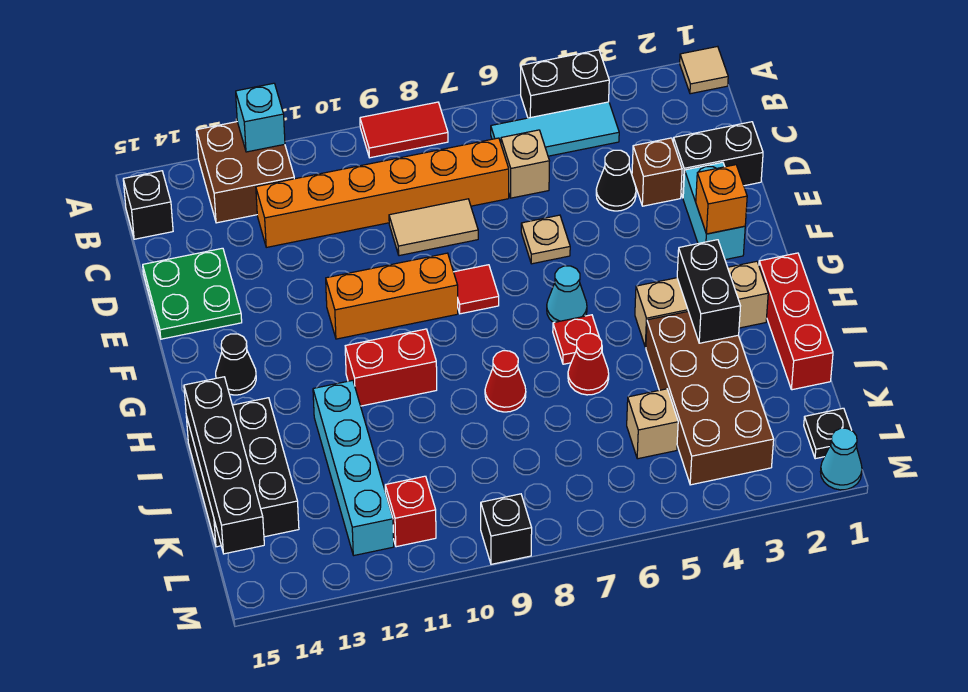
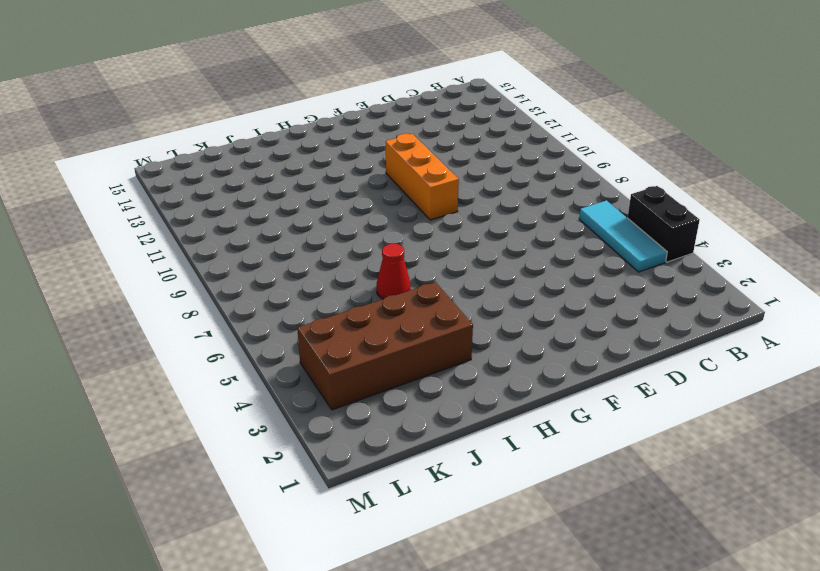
none -> tan tile A1 level 1
none -> red tile A8:A9 level 1
none -> brown brick A12:B13 level 1
none -> black brick B15 level 1

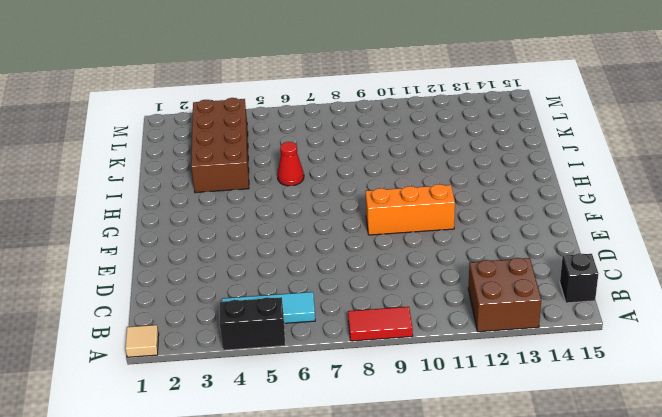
none -> tan brick C6 level 1
none -> orange brick C7:C12 level 1
none -> black brick D1:D2 level 1
none -> brown brick D3 level 1

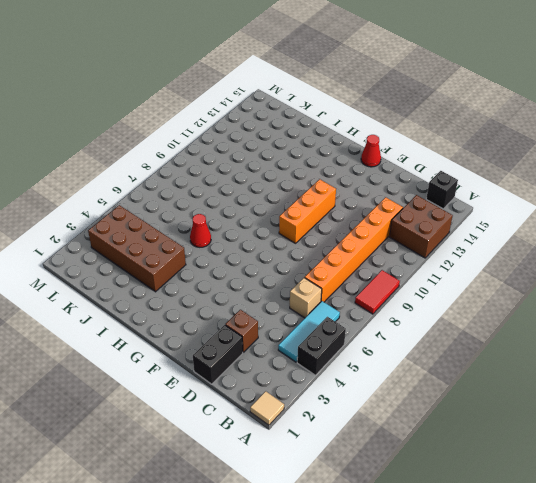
red cone F15 level 1 -> red cone I8 level 1
none -> black cone D4 level 1
none -> tan tile D8:D9 level 1
none -> green plate D14:E15 level 1
none -> cyan brick E2:F2 level 1

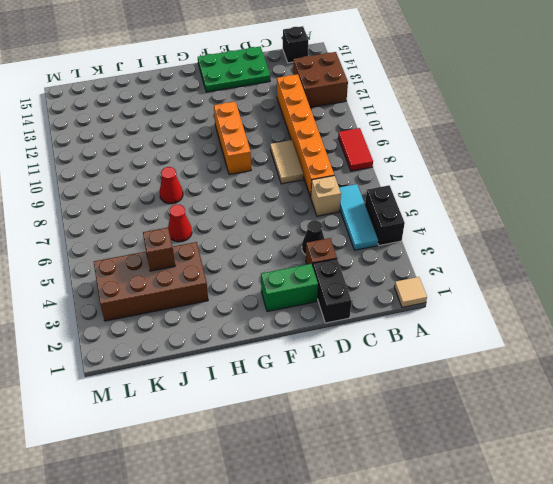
green plate D14:F15 level 1 -> green plate D14:E15 level 1
green brick E2:F2 level 1 -> cyan brick E2:F2 level 1
brown brick J4 level 2 -> none
none -> tan plate E6 level 1
none -> red tile F8 level 1
none -> cyan cone G6 level 1
none -> black cone G14 level 1

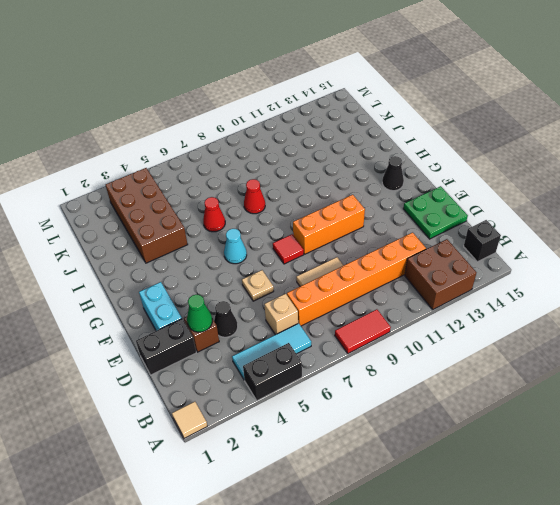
green cone D3 level 2 -> none
none -> red brick H1:J1 level 1
none -> tan brick H2:H4 level 1
none -> red plate H6 level 1
none -> red brick H10:H11 level 1

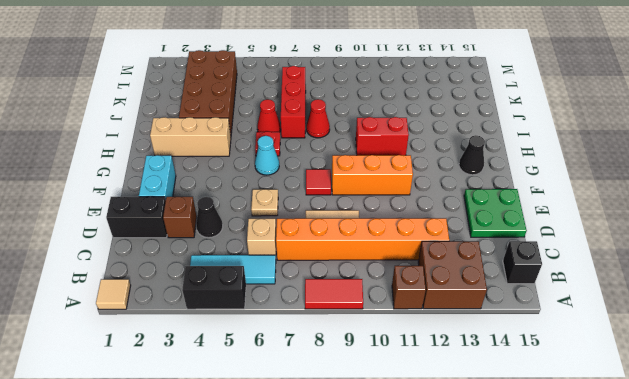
brown brick A11 level 1 -> none
red brick I7:K7 level 1 -> red brick H1:J1 level 1
none -> cyan brick I12:L12 level 1
none -> black brick I14:K15 level 1
none -> tan brick K5 level 1
none -> black plate L1 level 1

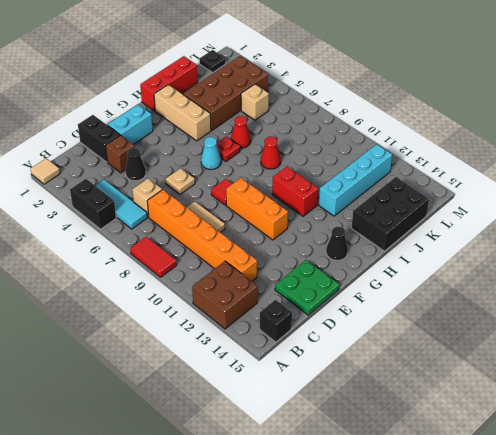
none -> red brick L11 level 1
none -> cyan cone M1 level 1
none -> black brick M9 level 1
none -> cyan brick A12 level 2

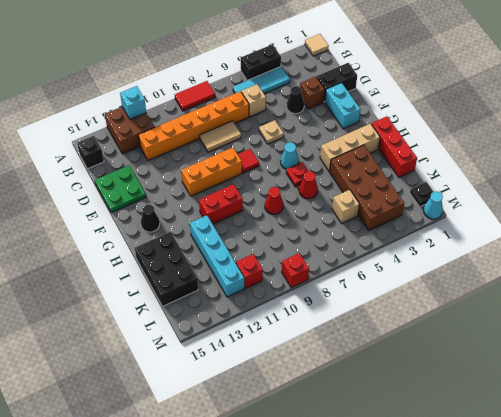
red brick M9 level 1 -> black brick M9 level 1
none -> orange brick F2 level 2
none -> black brick H3:I3 level 2
none -> black brick I15:L15 level 2

